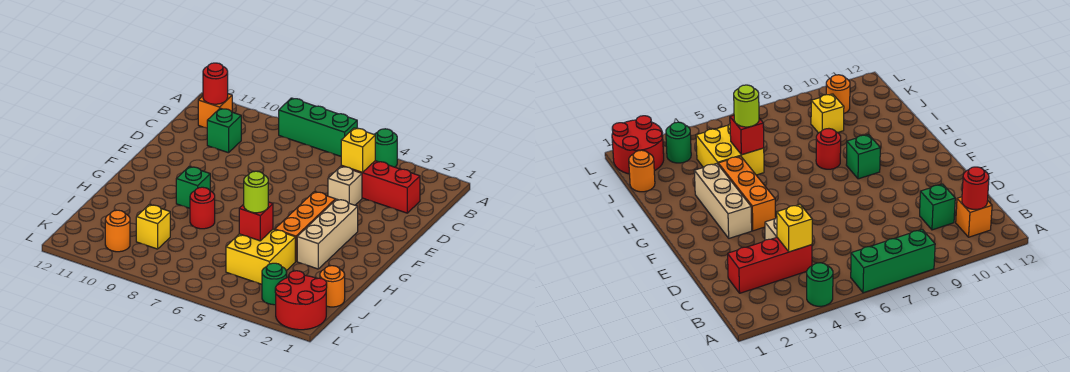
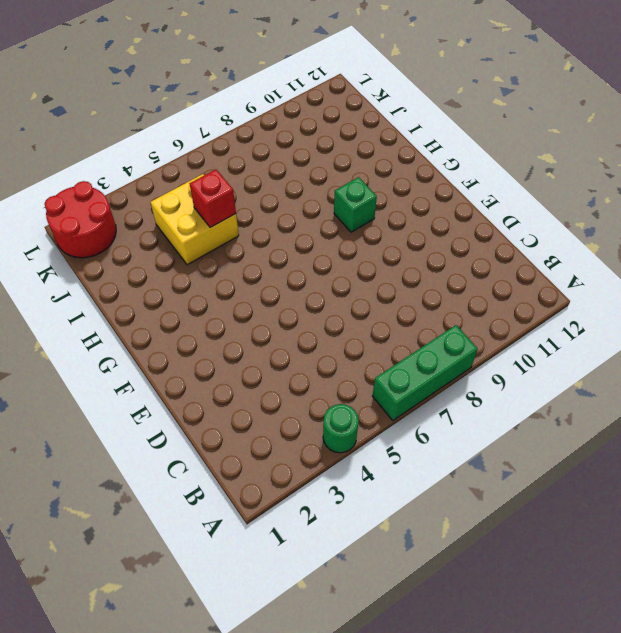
none -> orange brick B11 level 1
none -> red brick C2:C4 level 1
none -> green brick C10 level 1

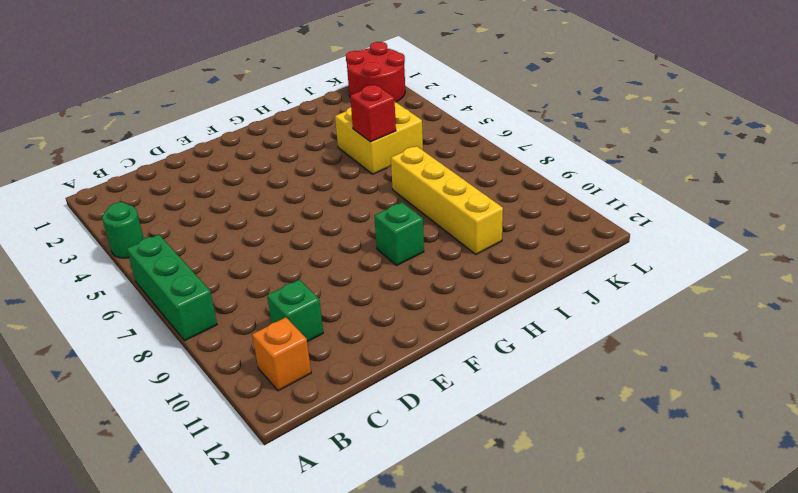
yellow brick I7:I10 level 1 -> none
none -> red brick C2:C4 level 1
none -> tan brick D4 level 1
none -> tan brick F3:H3 level 1

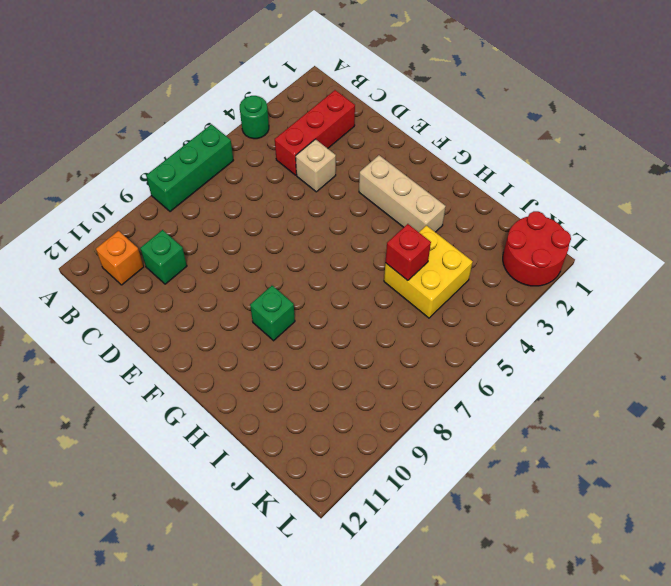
none -> orange brick F4:H4 level 1
none -> red round brick H8 level 1
none -> orange round brick J1 level 1

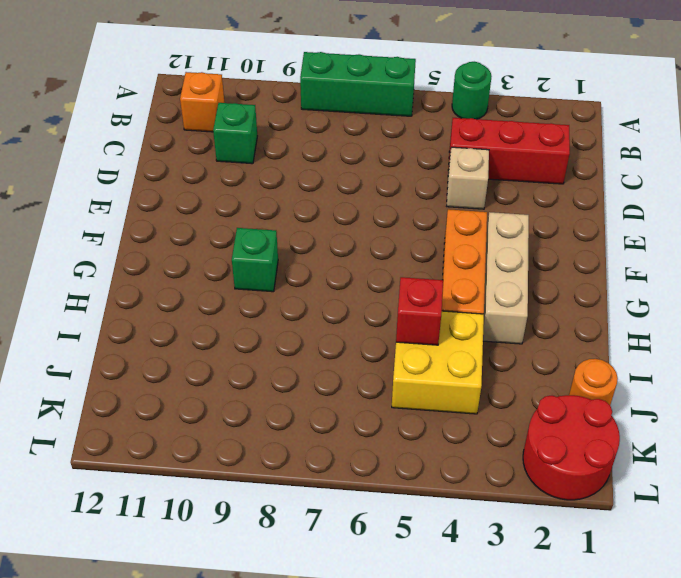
none -> red round brick H8 level 1
none -> yellow brick J9 level 1
none -> green round brick K3 level 1

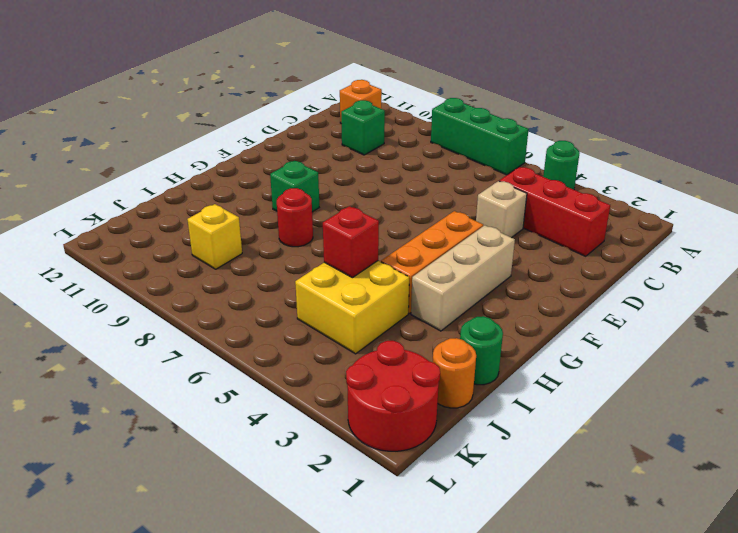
green round brick I1 level 1 -> green round brick K3 level 1
none -> orange round brick K10 level 1
none -> red round brick B11 level 2
none -> yellow brick C4 level 2

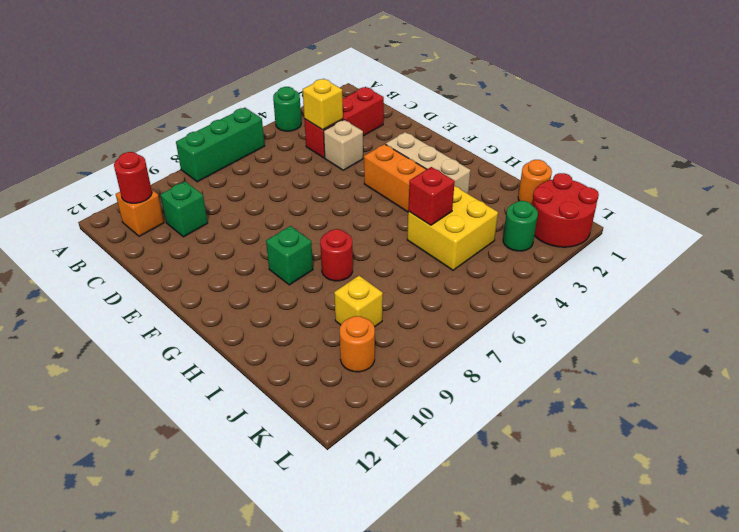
none -> lime round brick I5 level 3

